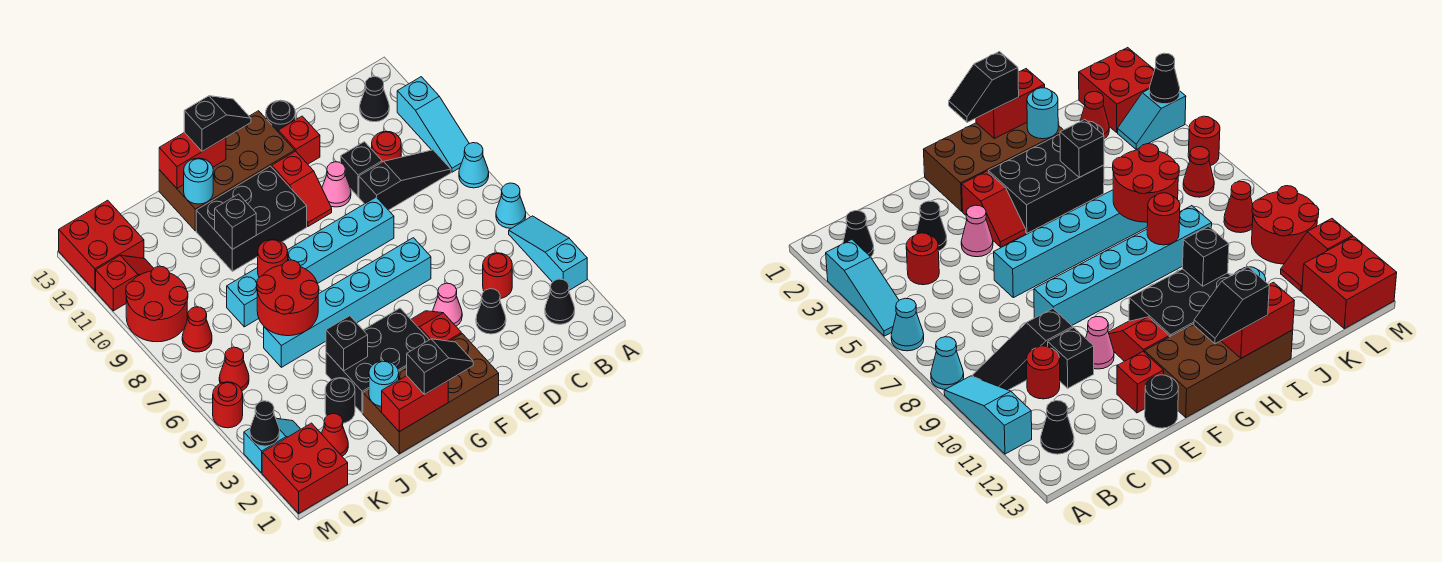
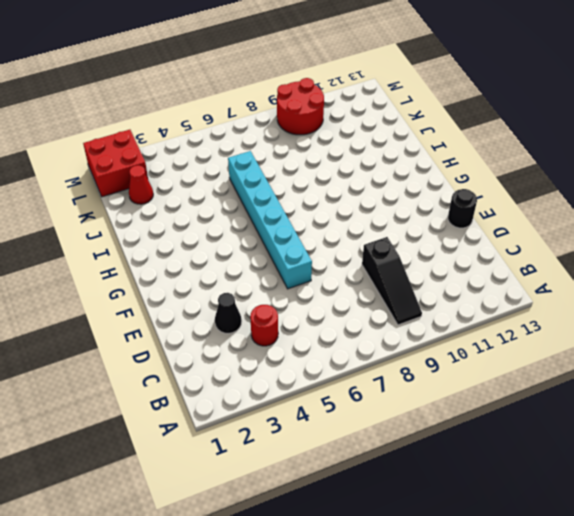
none -> cyan slope A3:A5 level 1 top 3
none -> cyan cone A6 level 1
none -> cyan cone A8 level 1
none -> cyan slope A9:A11 level 1 top 11

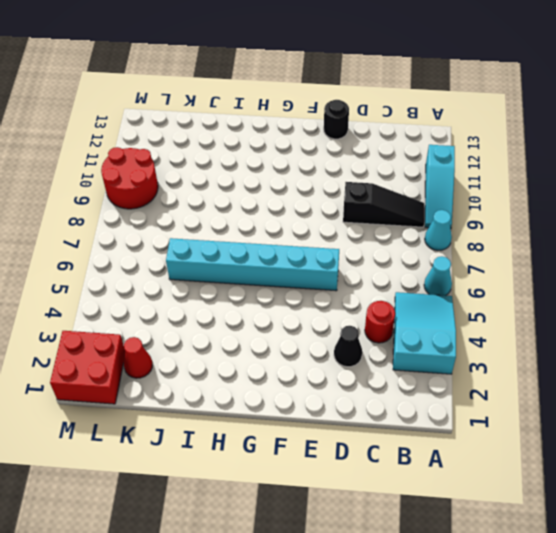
cyan slope A3:B5 level 1 top 3 -> cyan slope A3:A5 level 1 top 3
none -> black cone B2 level 1
none -> black cone B12 level 1
none -> red round brick C10 level 1
none -> black brick D10 level 1

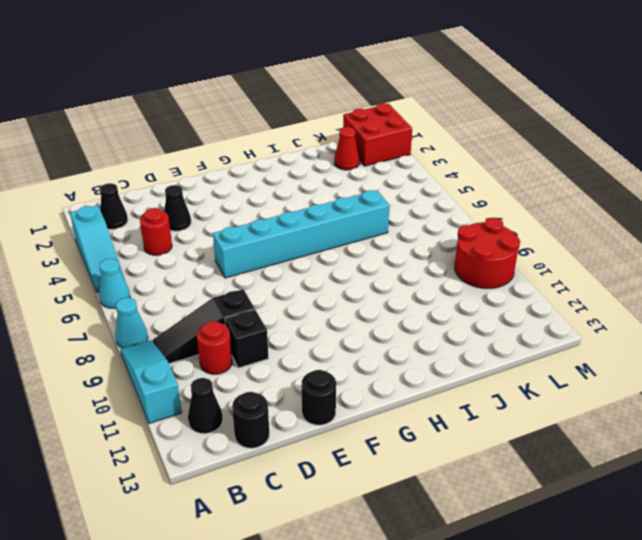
black round brick C13 level 1 -> black round brick J3 level 1
none -> pink cone E4 level 1
none -> cyan brick E8:J8 level 1
none -> pink cone E10 level 1
none -> red brick E12 level 1

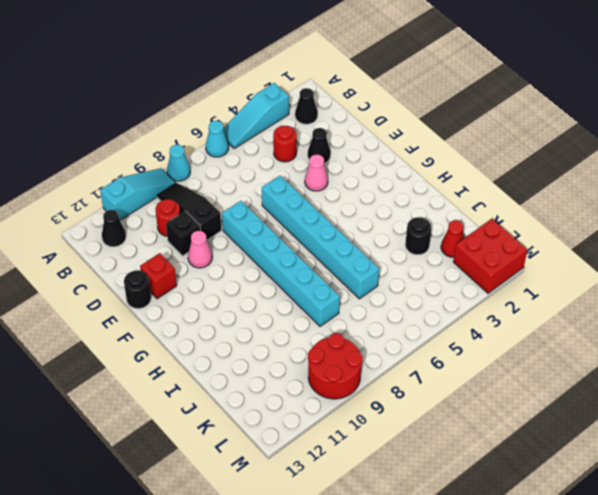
none -> brown brick F1:I2 level 1
none -> red slope F3:F4 level 1 top 3
none -> red slope F10:F11 level 1 top 11
none -> brown brick F12:I13 level 1

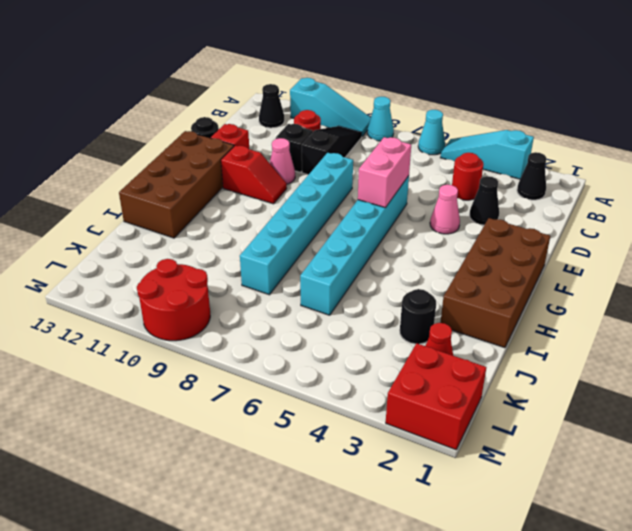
pink brick E6:F6 level 2 -> none
none -> red slope F3:F4 level 1 top 3
none -> black brick G3:I4 level 1
none -> black brick G10:I11 level 1
none -> cyan slope L3:M3 level 1 top M

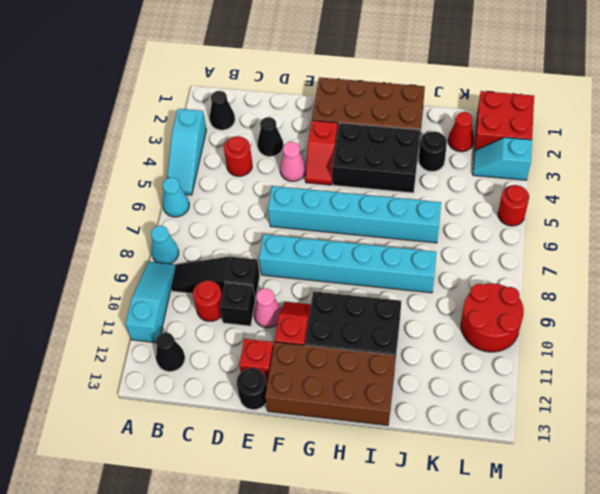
none -> red cone L6 level 1
none -> red cone L8 level 1
none -> red slope L11:M11 level 1 top M
none -> red brick L12:M13 level 1

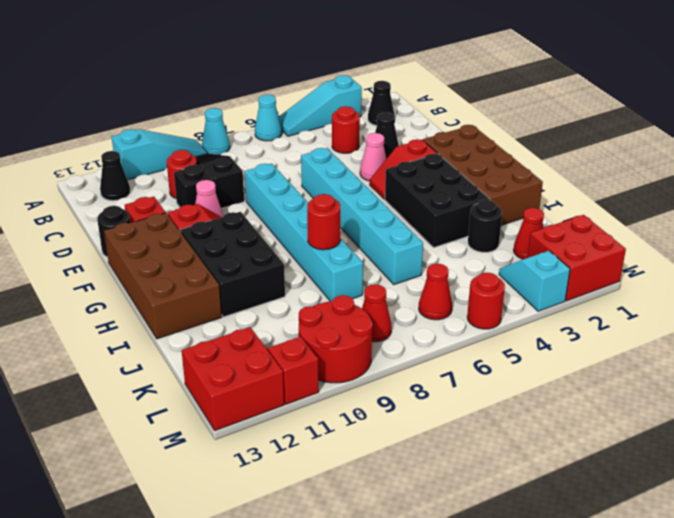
none -> red brick H1:I1 level 2
none -> red brick H13:I13 level 2
none -> cyan round brick I2 level 2
none -> black brick I4 level 2

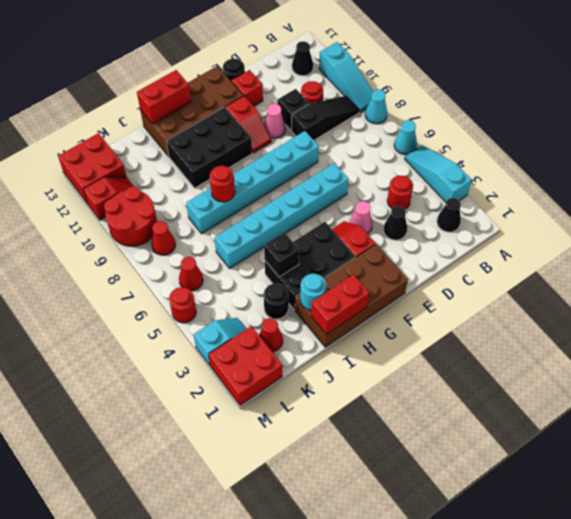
none -> red round brick I6:J7 level 2
none -> black brick I10 level 2
none -> cyan round brick I12 level 2
none -> black cone M3 level 2

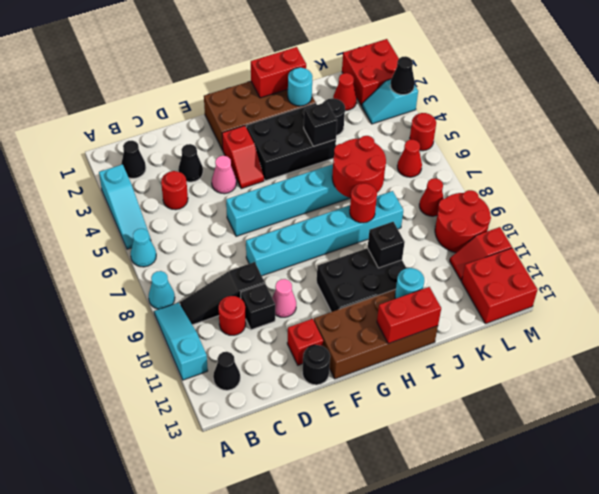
none -> red slope F10:F11 level 1 top 11
none -> black slope G1:H1 level 3 top H
none -> black slope G13:H13 level 3 top H

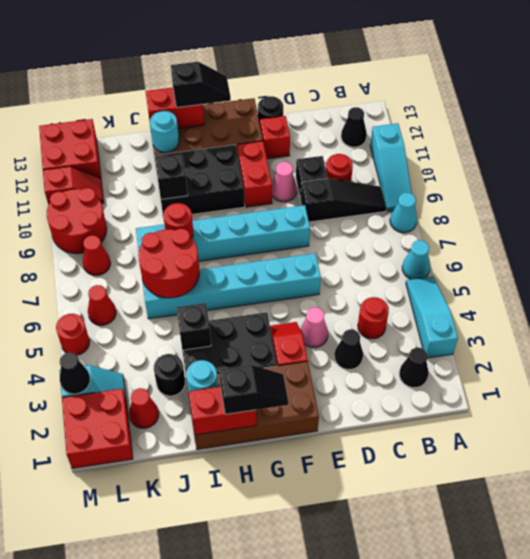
red brick F10:F11 level 1 -> red slope F10:F11 level 1 top 11

